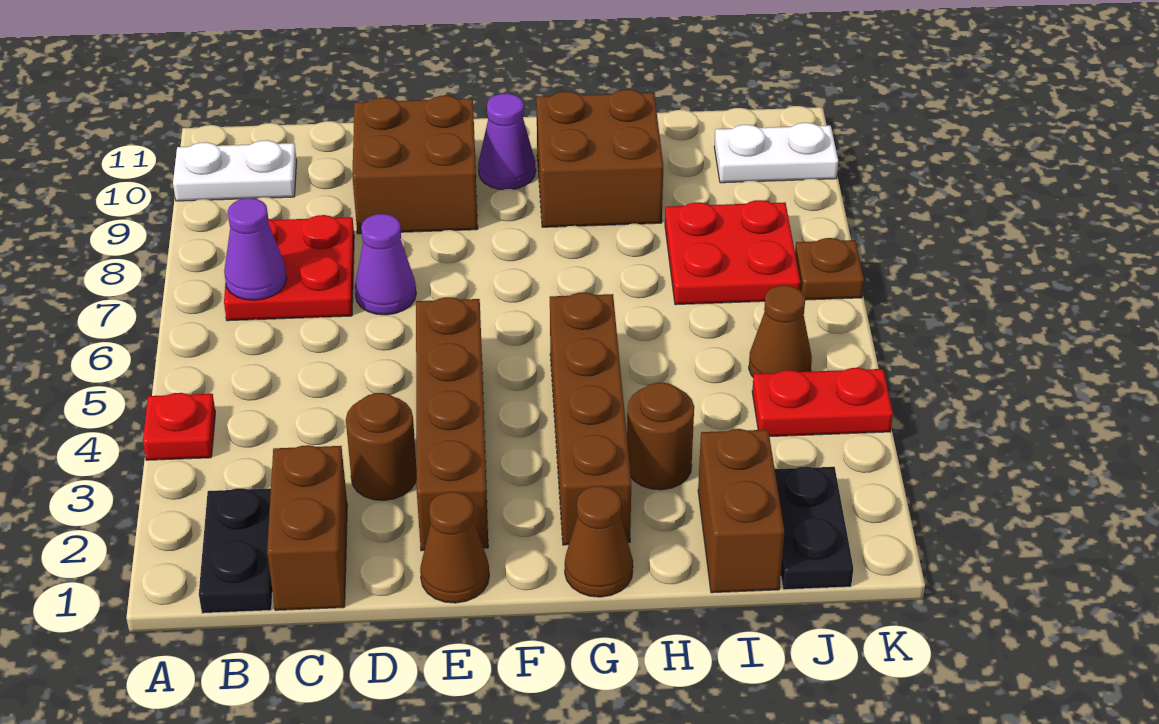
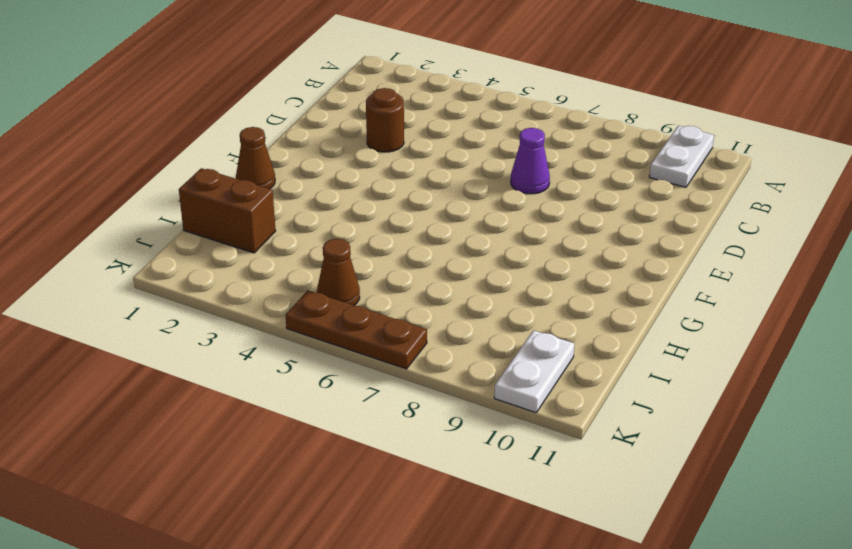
brown plate K5:K7 level 1 -> brown plate K7 level 1
none -> red plate A4 level 1
none -> black plate B1:B2 level 1
none -> red plate B7:C8 level 1

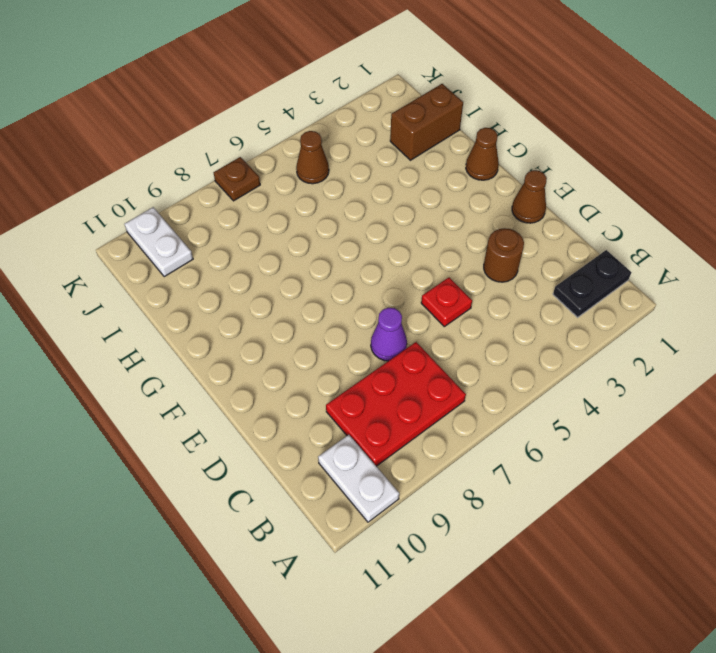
red plate B7:C9 level 1 -> red plate B7:C8 level 1
red plate D5 level 1 -> red plate A4 level 1
none -> brown brick C1:C2 level 1
none -> brown brick D9:E10 level 1
none -> brown brick E2:E5 level 1

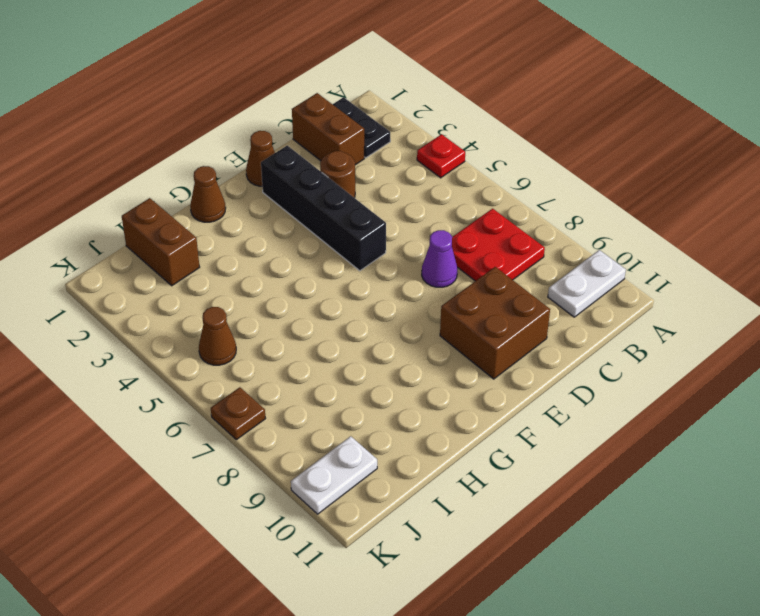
black brick E2:E5 level 1 -> brown brick E2:E5 level 1
none -> purple cone F10 level 1
none -> brown brick G2:G5 level 1
none -> brown brick G9:H10 level 1

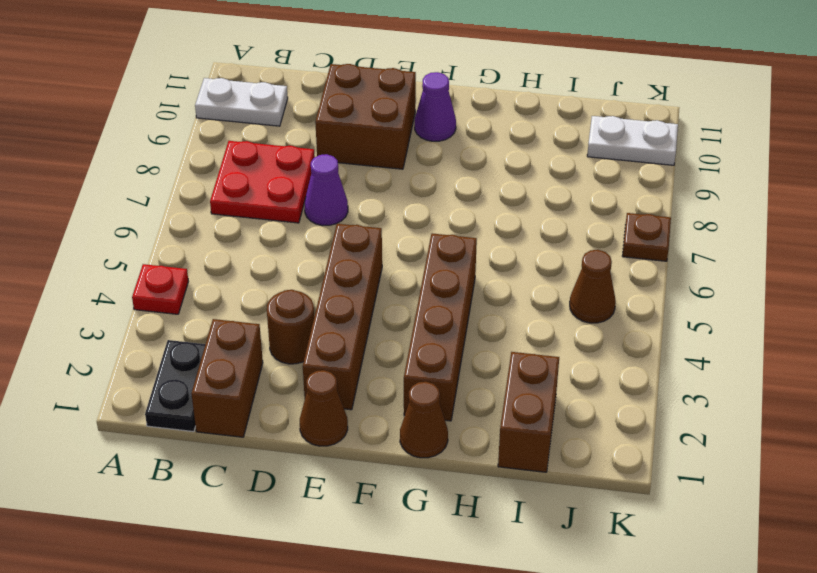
none -> brown brick G9:H10 level 1
none -> brown round brick H3 level 1
none -> red plate I7:J8 level 1

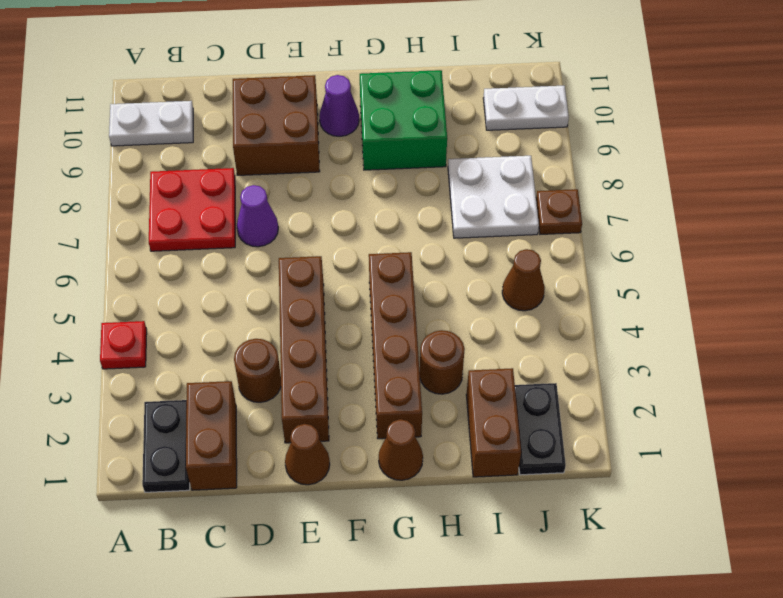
green brick G9:H10 level 1 -> brown brick G9:H10 level 1
white plate I7:J8 level 1 -> red plate I7:J8 level 1
none -> red plate J4:K4 level 1
none -> purple cone B7 level 2

